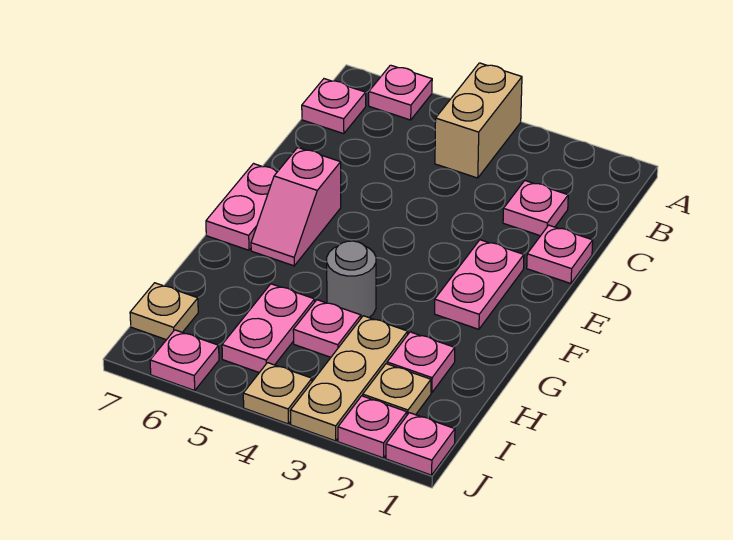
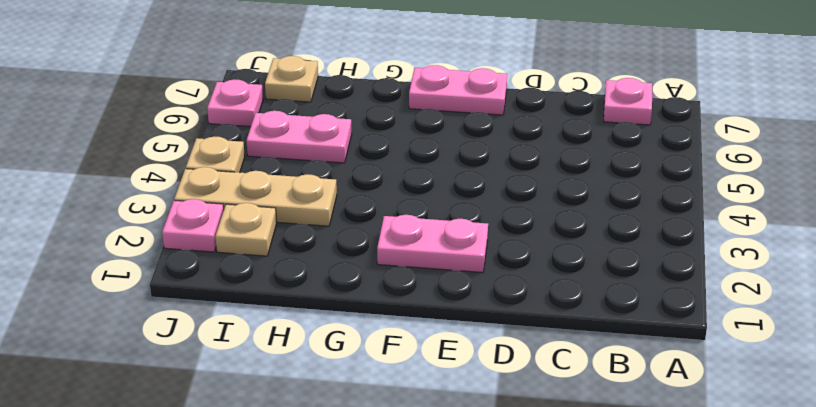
none -> tan brick A4:B4 level 1
none -> pink plate A6 level 1
none -> pink plate C2 level 1

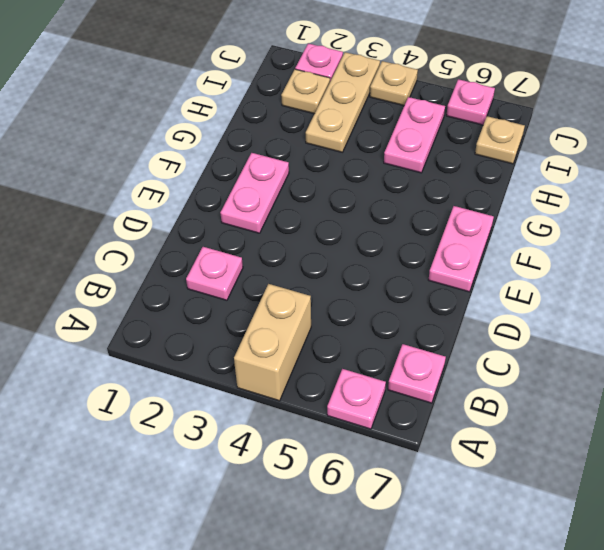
none -> pink plate D1 level 1
none -> pink slope E6:F6 level 1 top E
none -> grey round brick G4 level 1

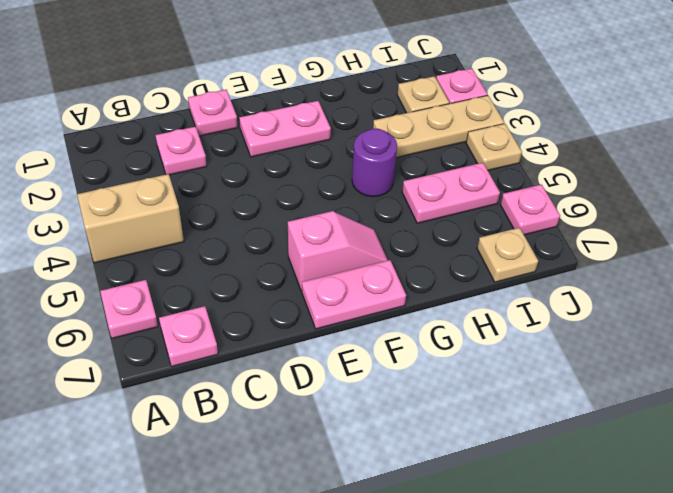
purple round brick G4 level 1 -> grey round brick G4 level 1
none -> pink plate H2 level 1
none -> pink plate H4 level 1
none -> pink plate J1 level 1

